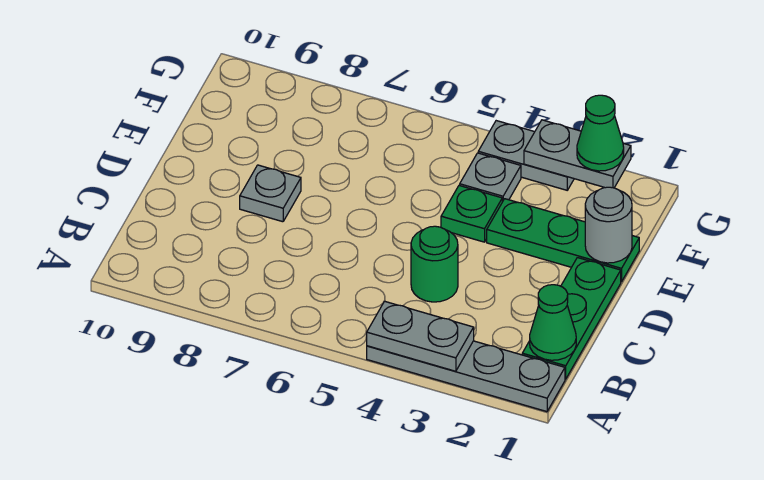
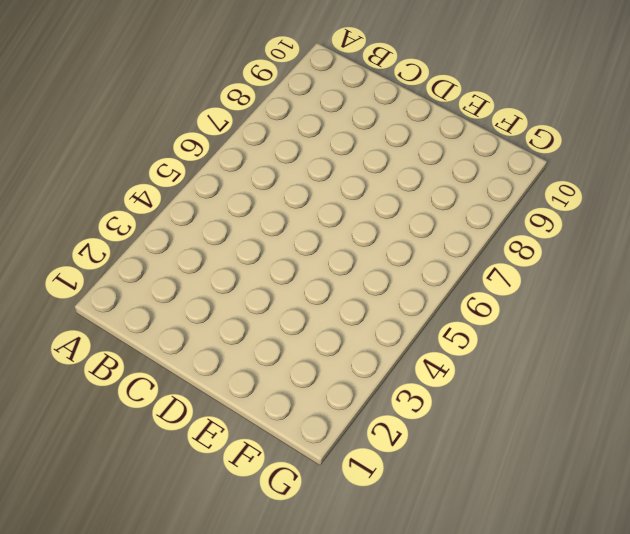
none -> grey plate A1:A4 level 1
none -> green plate B1:D1 level 1
none -> green round brick C4 level 1

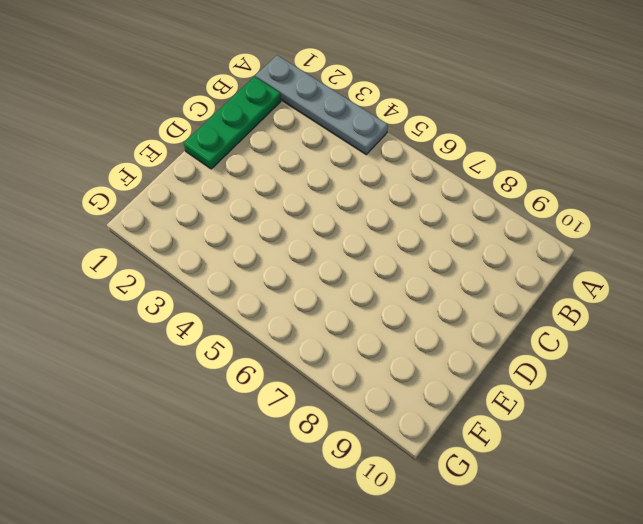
none -> green round brick C4 level 1
none -> grey plate D8 level 1
none -> green plate E1:E3 level 1

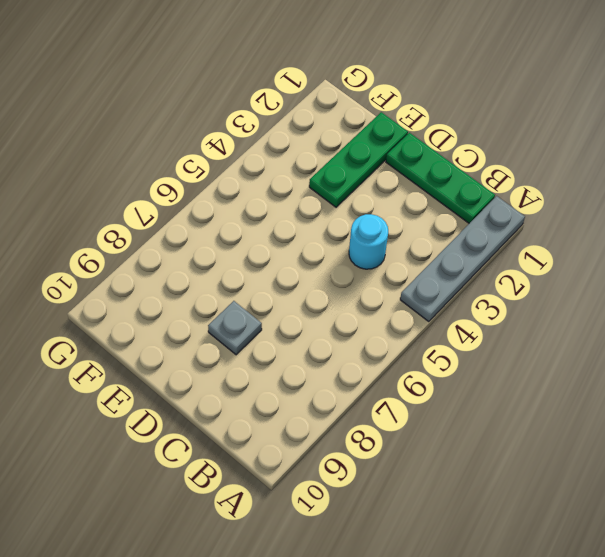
cyan round brick C4 level 1 -> green round brick C4 level 1
none -> green plate E4 level 1
none -> grey plate F4 level 1
none -> grey plate G3:G4 level 1

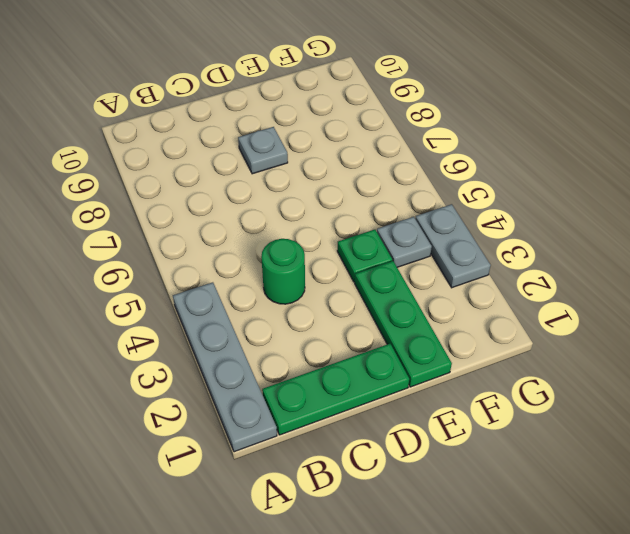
none -> grey plate A3:A4 level 2
none -> green cone B1 level 2
none -> grey round brick E1 level 2

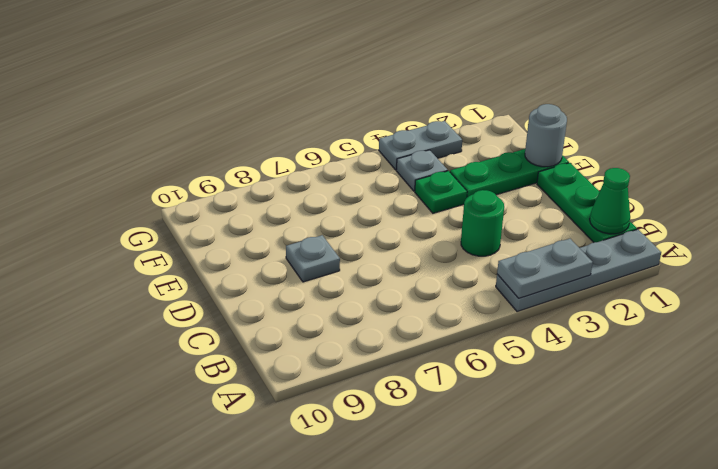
none -> grey plate G2:G3 level 2
none -> green cone G2 level 3

